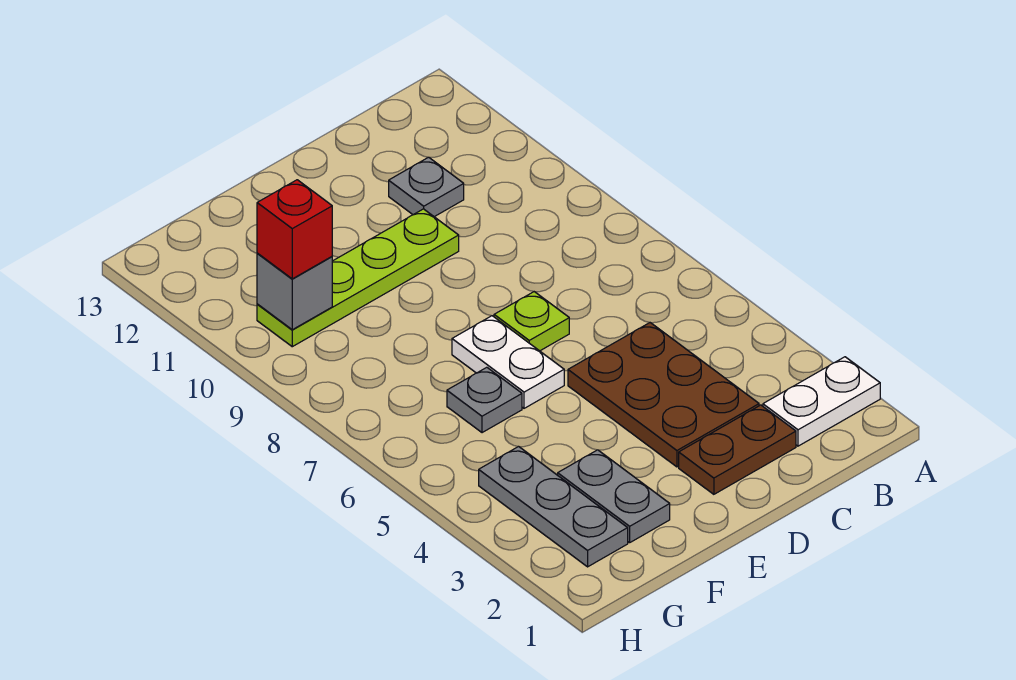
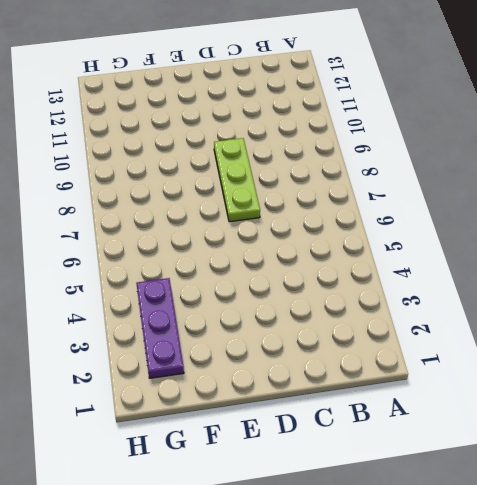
lime plate D7:D9 level 1 -> lime plate D7 level 1
purple plate G2:G4 level 1 -> grey plate G2:G4 level 1
none -> white plate A2:B2 level 1
none -> brown plate C2:D2 level 1
none -> brown plate C3:D5 level 1

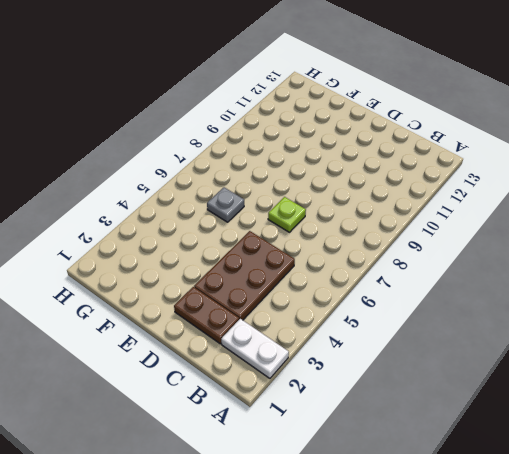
none -> grey plate C11 level 1
none -> lime plate D10:G10 level 1
none -> white plate E6:E7 level 1

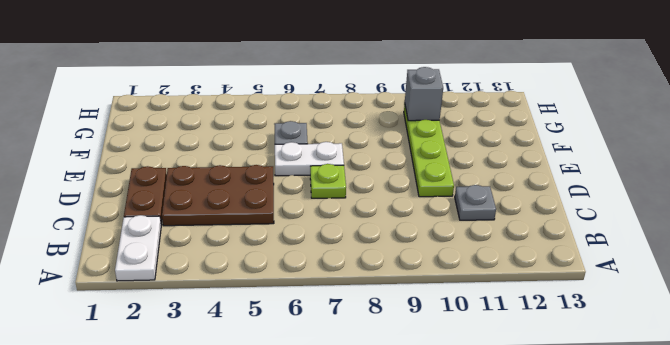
none -> grey plate F2:F3 level 1
none -> grey plate G2:G4 level 1
none -> red brick G10 level 3

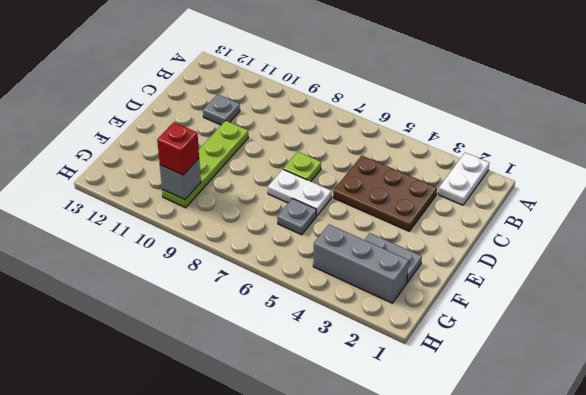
grey brick G2:G4 level 1 -> grey plate G2:G4 level 1
none -> brown plate C2:D2 level 1

